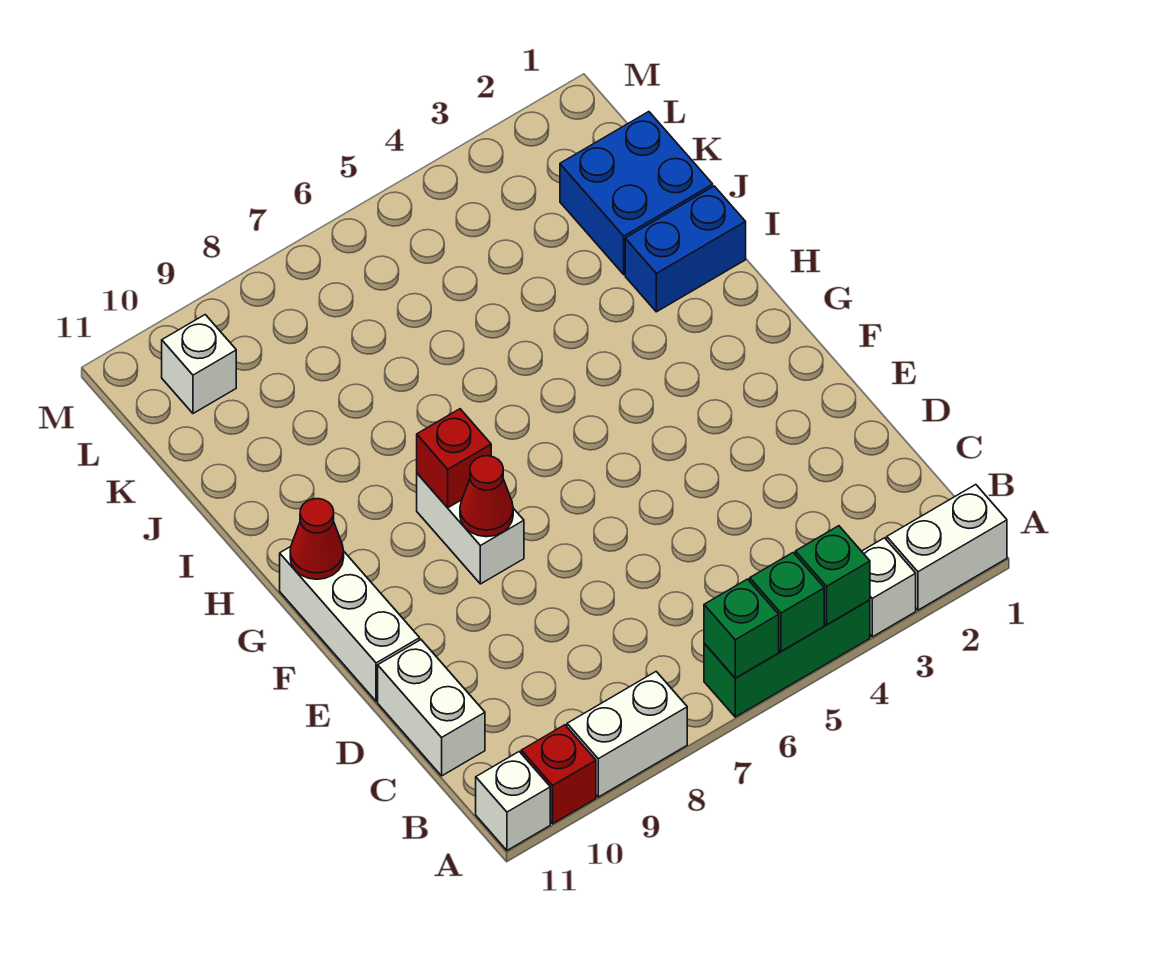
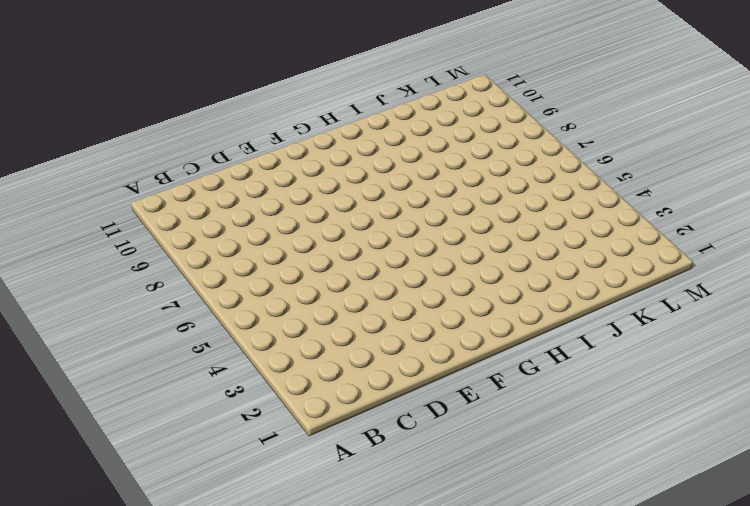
none -> white brick A1:A2 level 1
none -> white brick A3 level 1
none -> green brick A4:A6 level 1

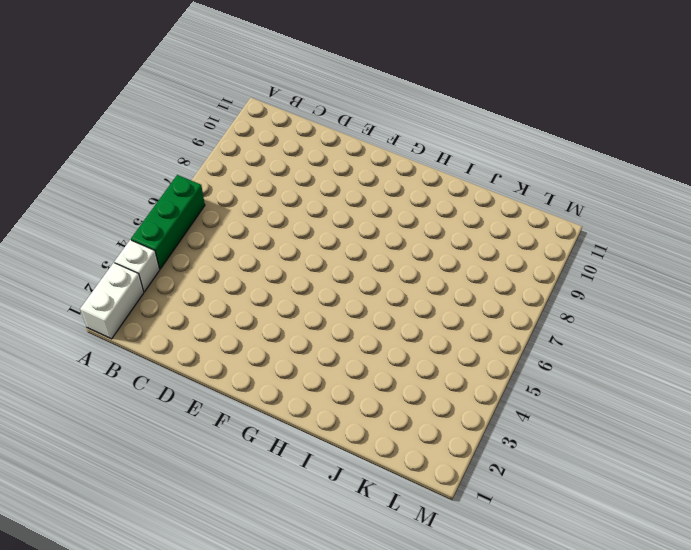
none -> white brick A8:A9 level 1
none -> red brick A10 level 1
none -> white brick A11 level 1

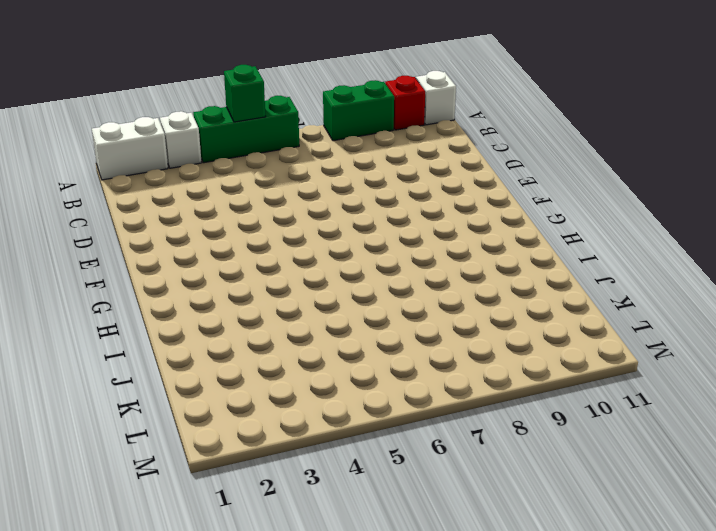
green brick A8:A9 level 1 -> white brick A8:A9 level 1
none -> white brick C11:D11 level 1
none -> white brick E11:G11 level 1
none -> white brick F8:G8 level 1

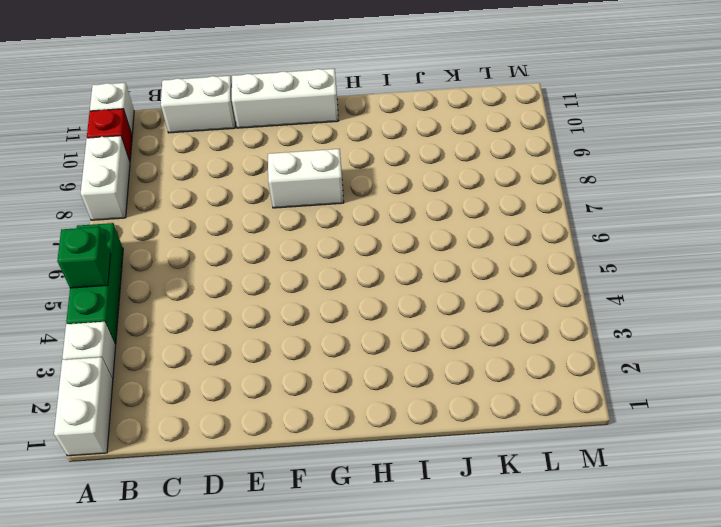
none -> blue brick I1:I2 level 1
none -> blue brick J1:K2 level 1
none -> white brick L10 level 1

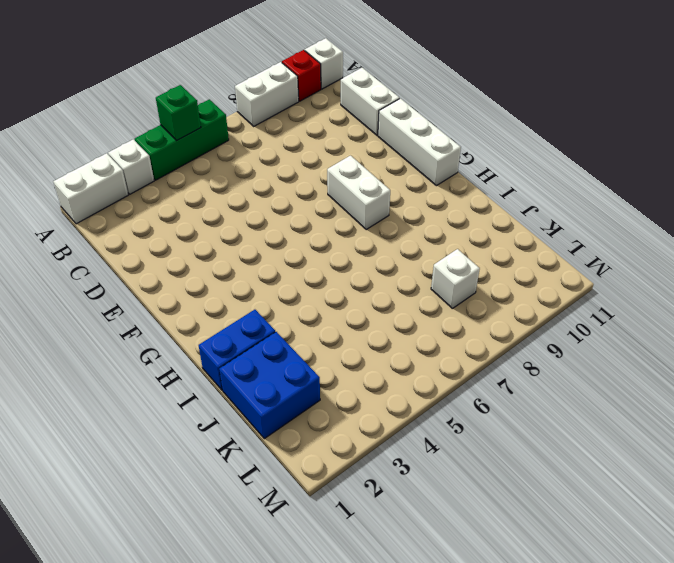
white brick K8 level 1 -> white brick L10 level 1
none -> green brick A4 level 2
none -> green brick A6 level 2
none -> red cone F8 level 2

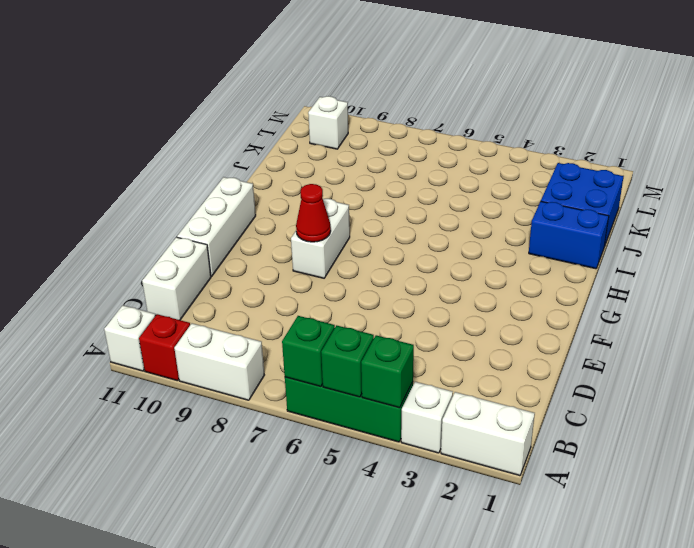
none -> red brick G8 level 2
none -> red cone G11 level 2

